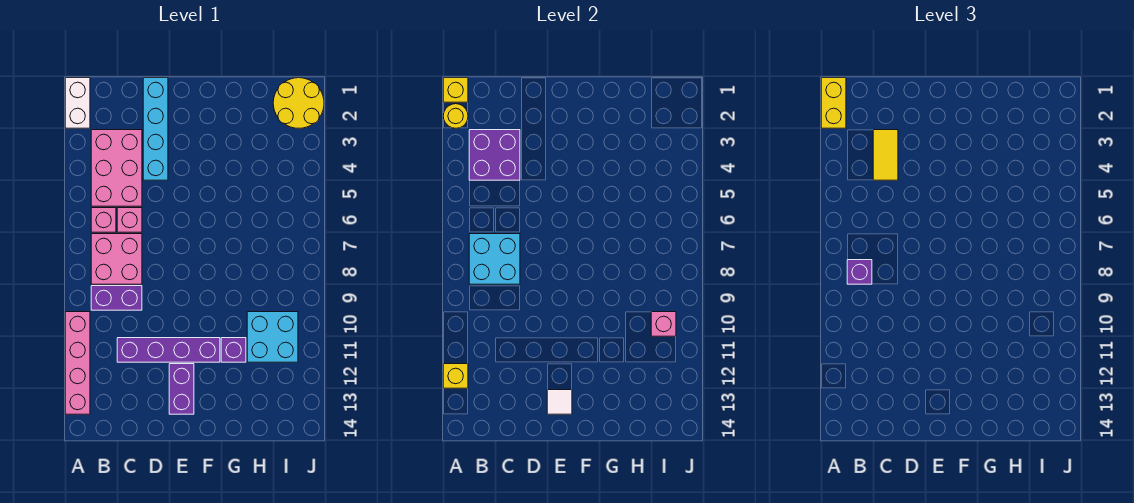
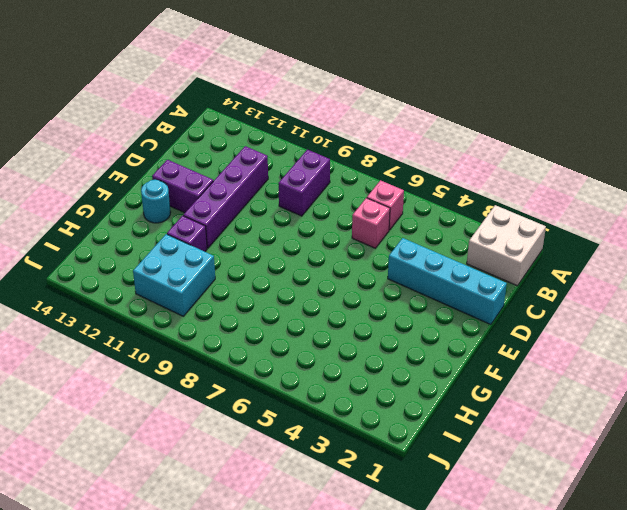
white brick A1:B2 level 1 -> white brick A1:A2 level 1
cyan round brick F13 level 1 -> none
none -> pink brick A10:A13 level 1
none -> pink brick B3:C5 level 1
none -> pink brick B7:C8 level 1

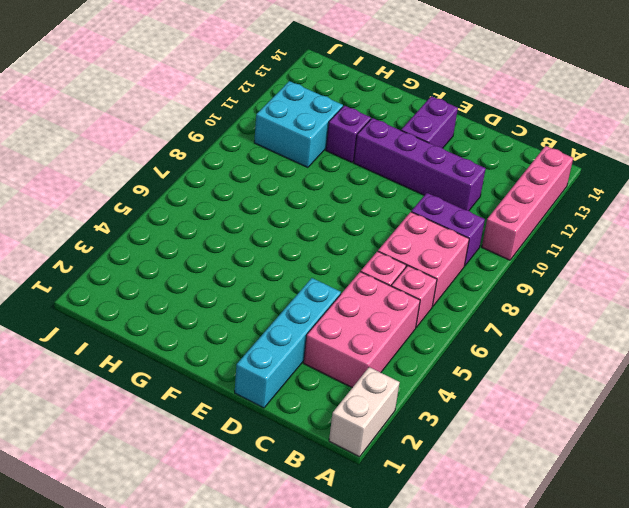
none -> yellow round brick I1:J2 level 1
none -> yellow brick A1 level 2
none -> yellow round brick A2 level 2

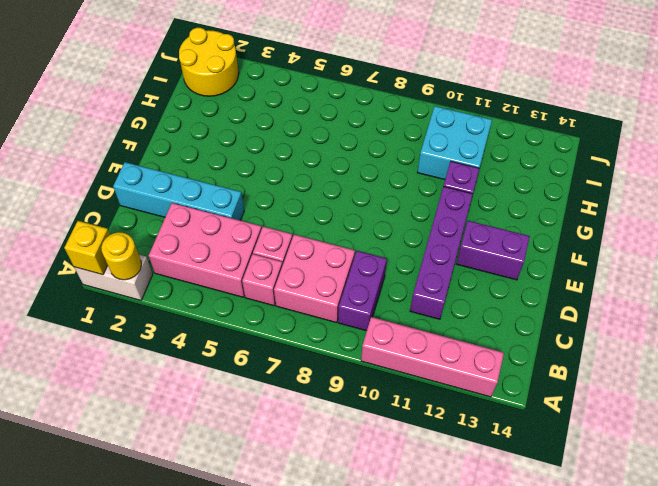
none -> yellow brick A12 level 2
none -> purple brick B3:C4 level 2
none -> cyan brick B7:C8 level 2

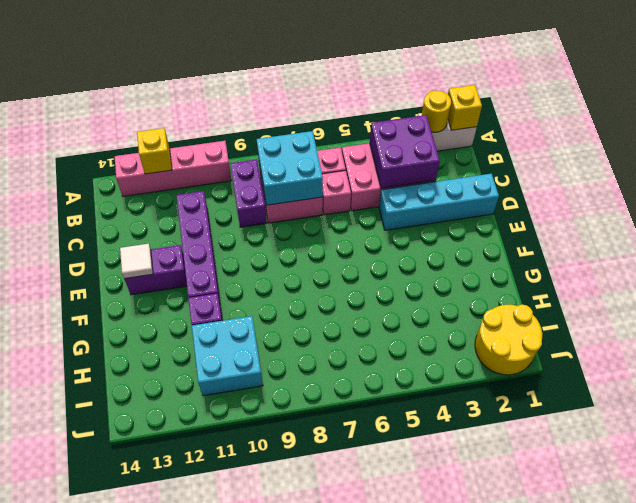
none -> pink brick I10 level 2
none -> yellow brick A1:A2 level 3
none -> purple brick B8 level 3

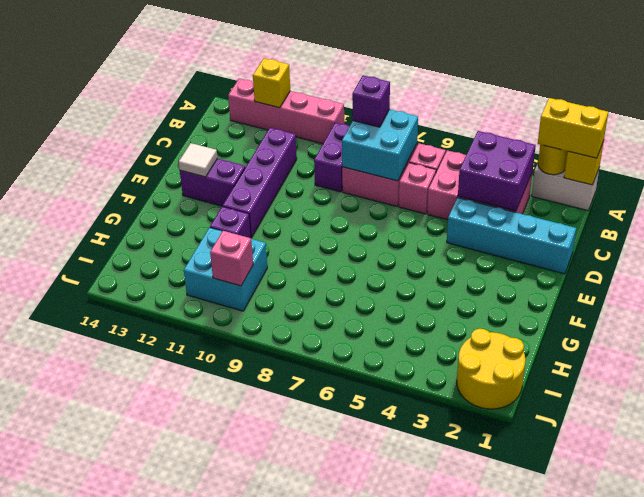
none -> yellow tile C3:C4 level 3

